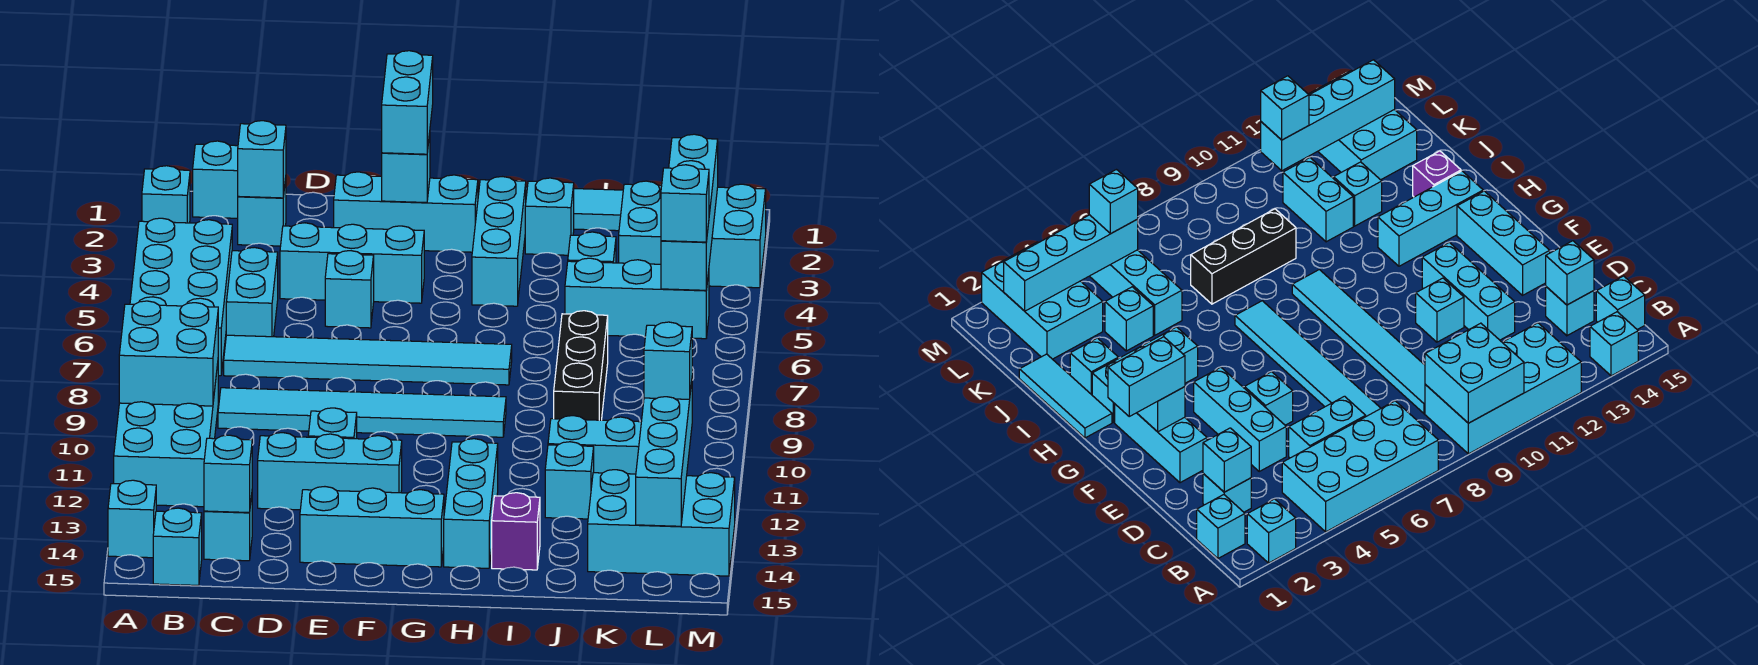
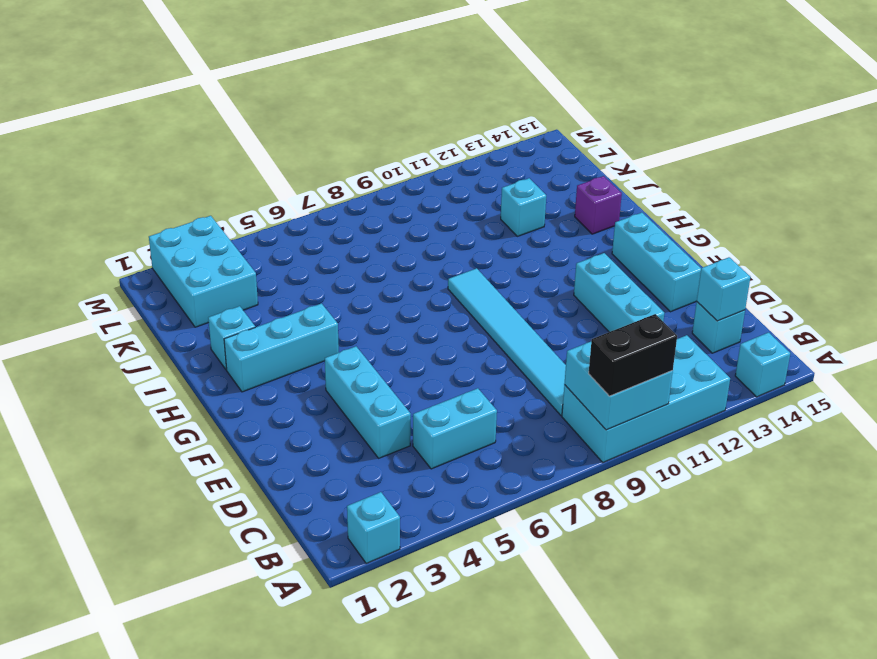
black brick A9:A10 level 3 -> none
none -> cyan brick A4:B7 level 1
none -> cyan brick B1 level 1
none -> cyan brick B15 level 1
none -> cyan brick C2 level 1

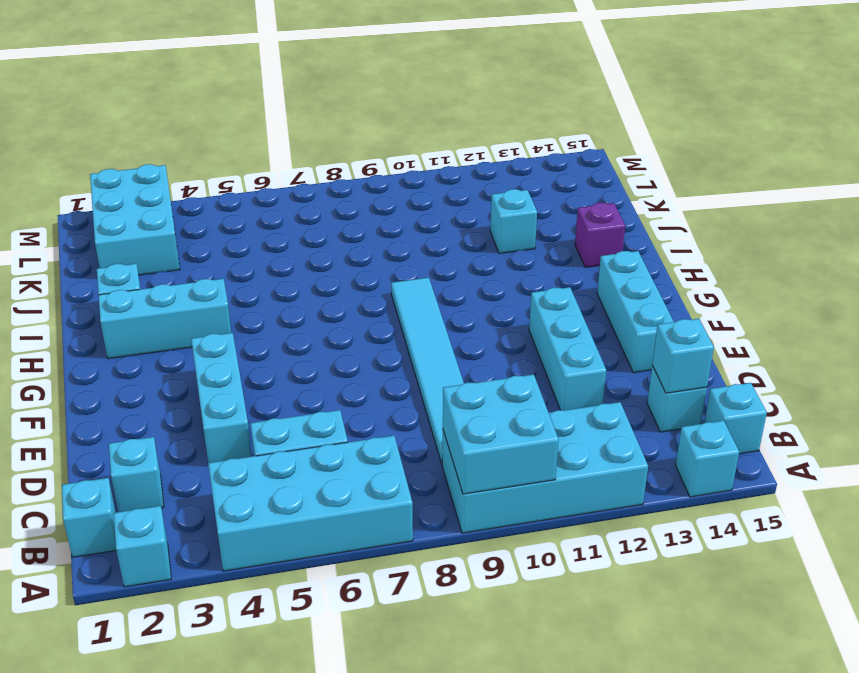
none -> cyan tile C7:H7 level 1
none -> cyan brick E2:G2 level 1
none -> cyan brick E5 level 1
none -> cyan brick E11 level 1

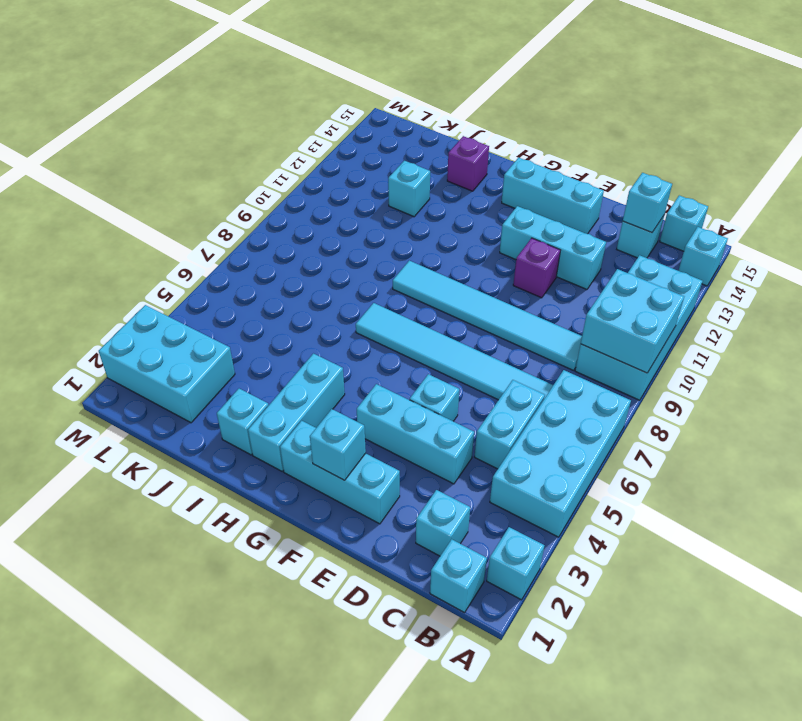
purple brick E11 level 1 -> cyan brick E11 level 1
none -> cyan tile H1:J1 level 1
none -> cyan brick H12:H14 level 1
none -> cyan brick J4 level 1
none -> cyan brick J5:L5 level 1

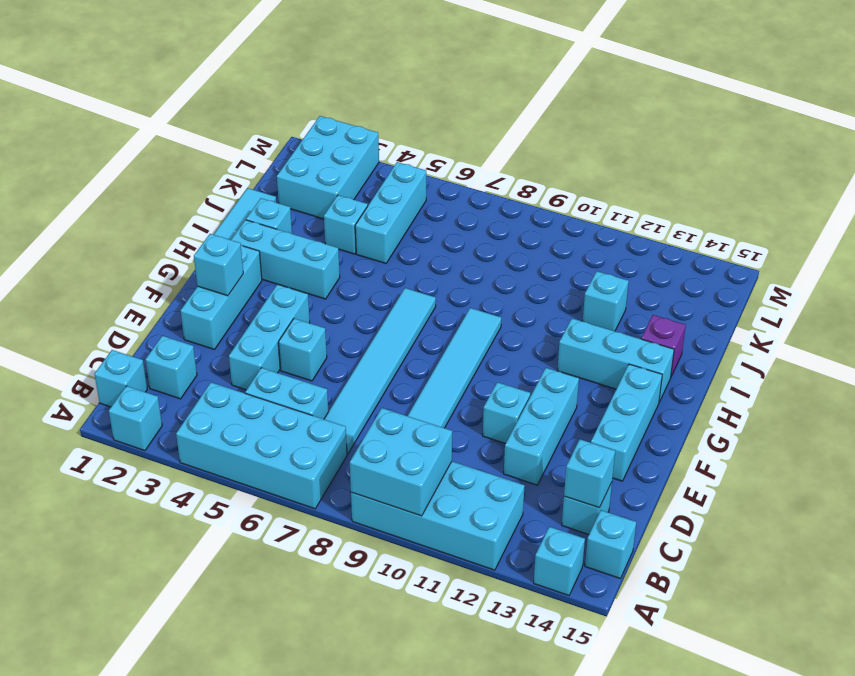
none -> black brick J7:J9 level 1
none -> cyan brick J11:K11 level 1
none -> cyan brick K13:M14 level 1
none -> cyan brick C2 level 2

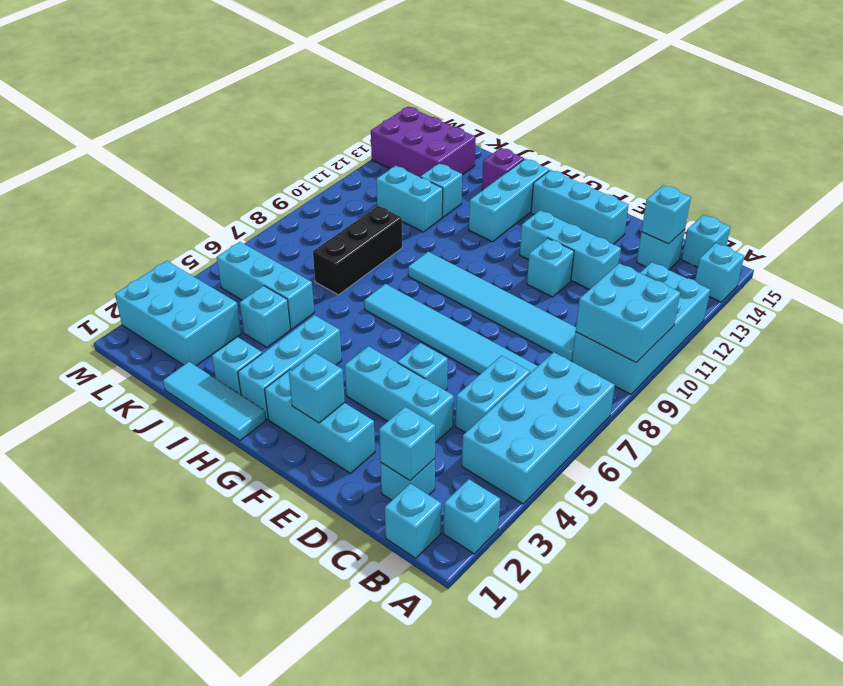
purple brick K13:M14 level 1 -> cyan brick K13:M14 level 1
none -> cyan brick L2:L5 level 2
none -> cyan brick L11:L14 level 2
none -> cyan brick F1:F2 level 3
none -> cyan brick L5 level 3

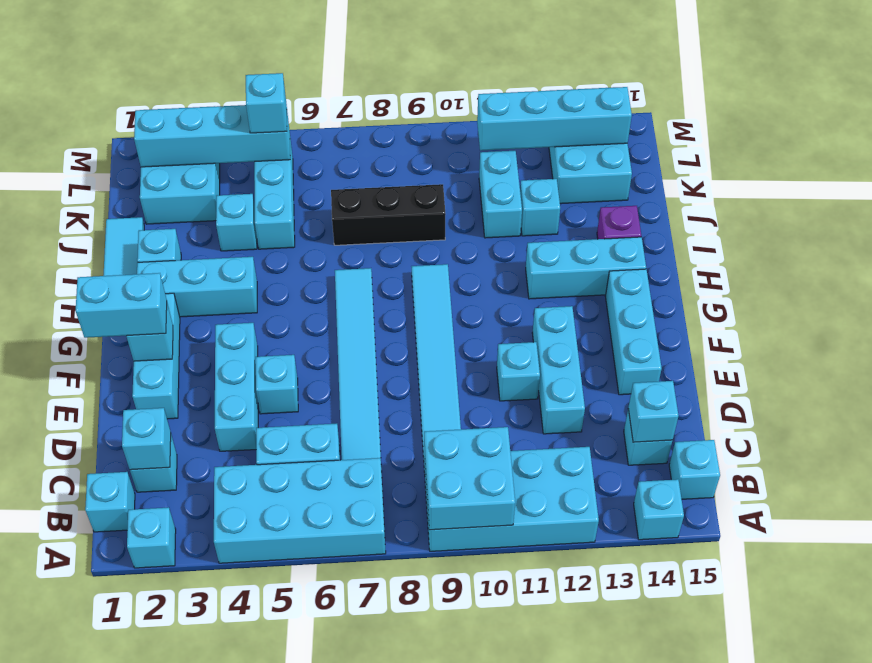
none -> cyan brick L11 level 3

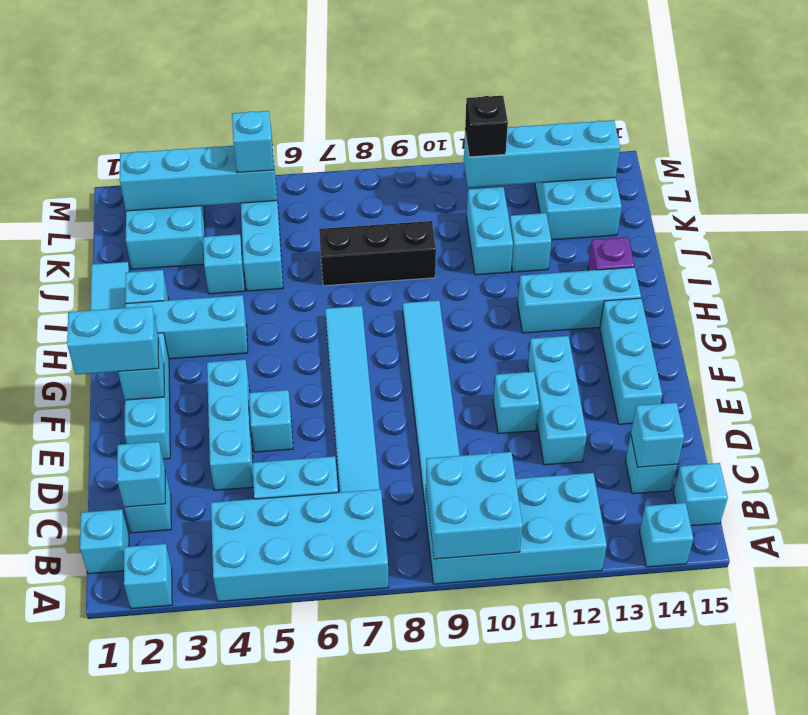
black brick L11 level 3 -> cyan brick L11 level 3

